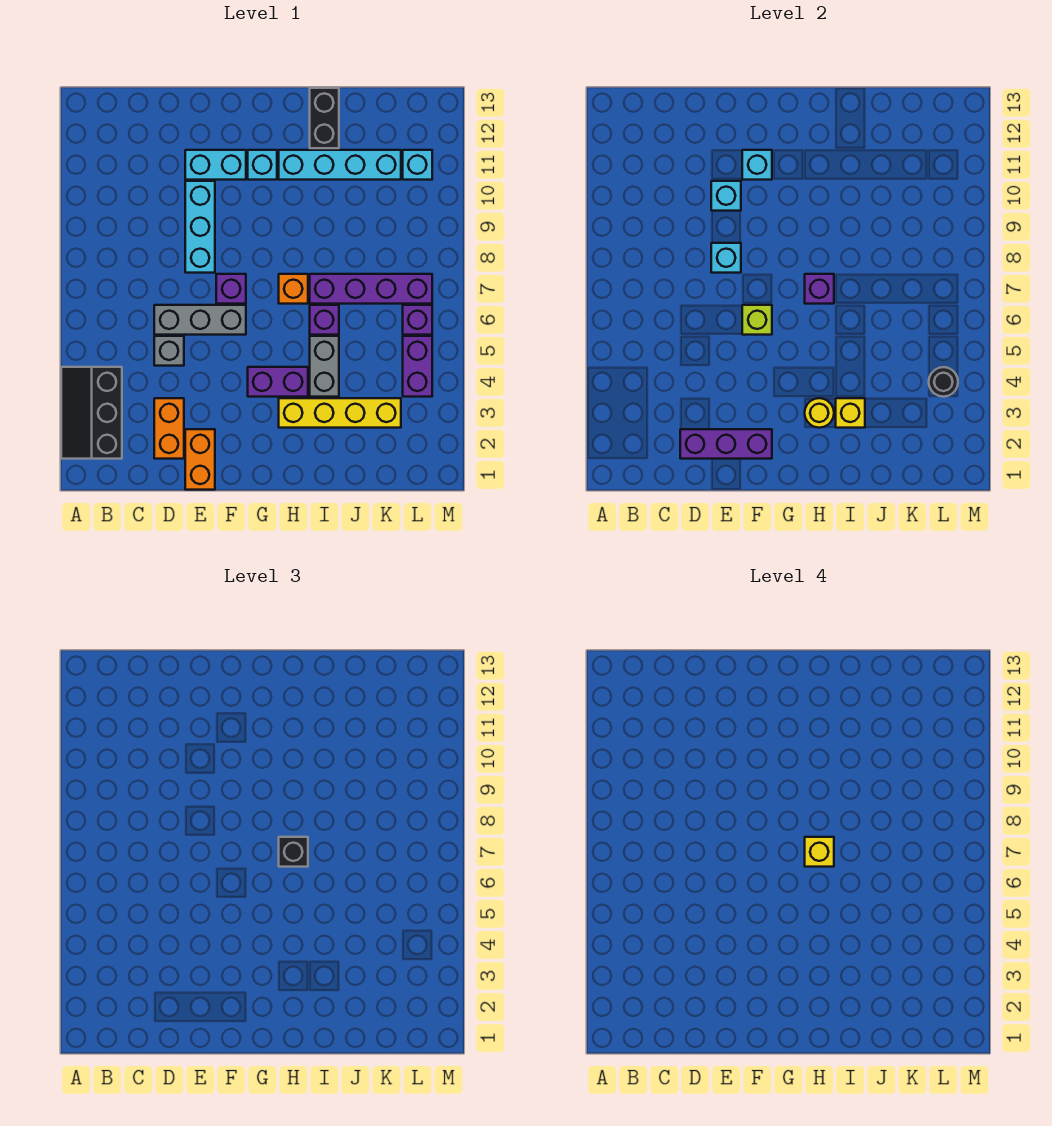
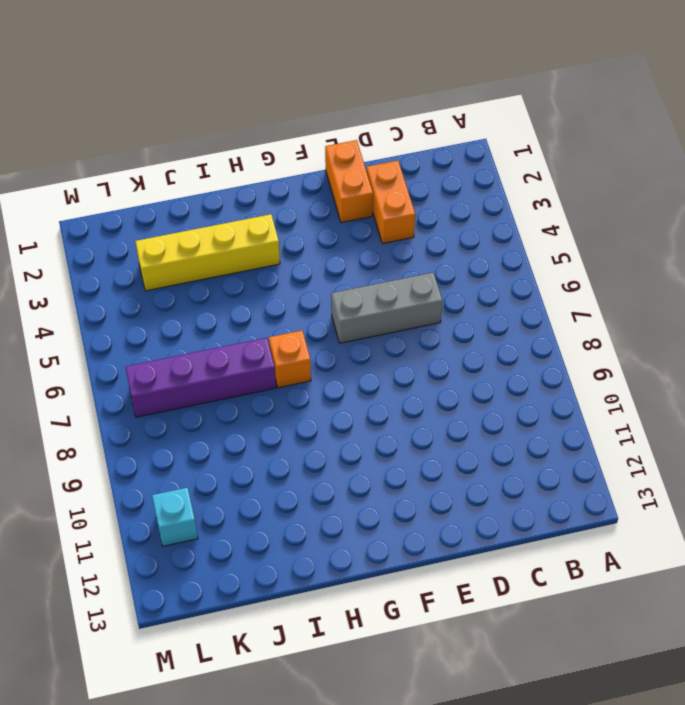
none -> black slope A2:B4 level 1 top B
none -> grey brick D5 level 1
none -> cyan brick E8:E10 level 1
none -> cyan brick E11:F11 level 1

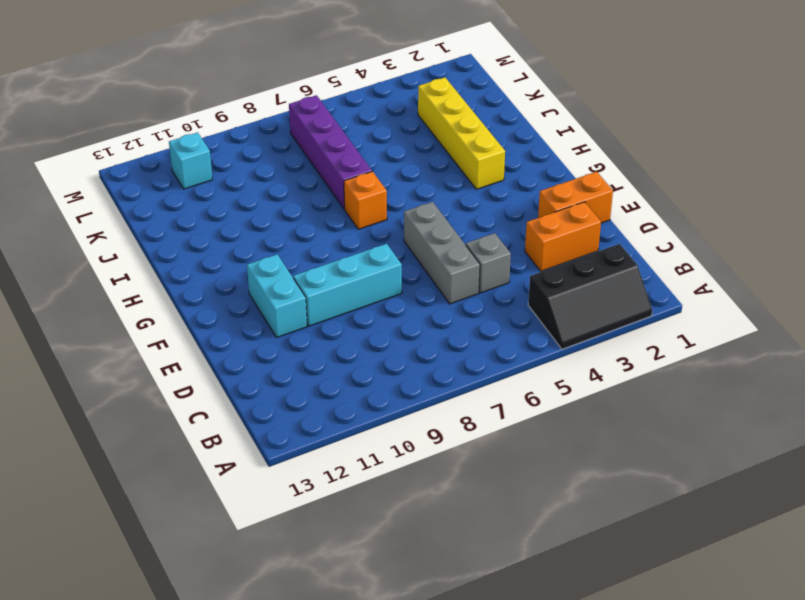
none -> purple brick F7 level 1
none -> purple brick G4:H4 level 1
none -> cyan brick G11 level 1
none -> cyan brick H11:K11 level 1

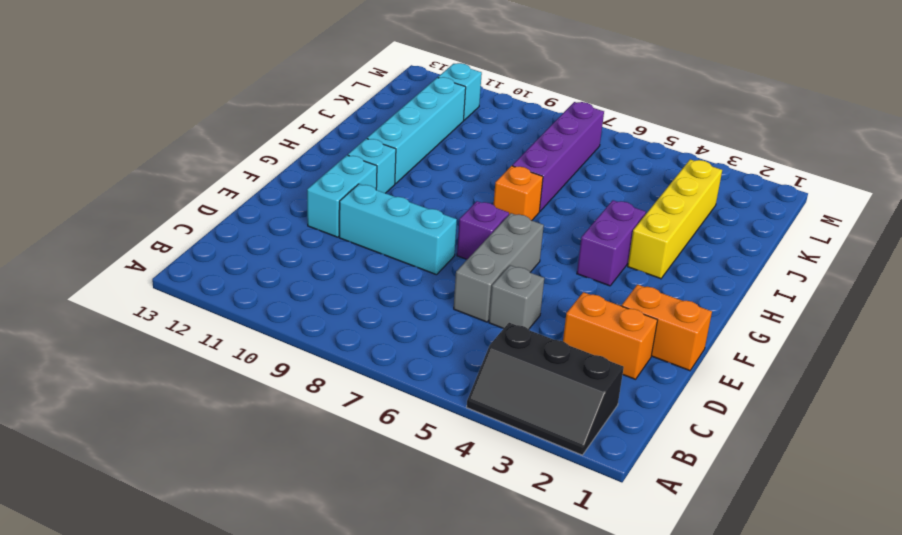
none -> grey brick I4:I5 level 1
none -> purple brick I6 level 1
none -> black brick I12:I13 level 1
none -> purple brick L4:L5 level 1

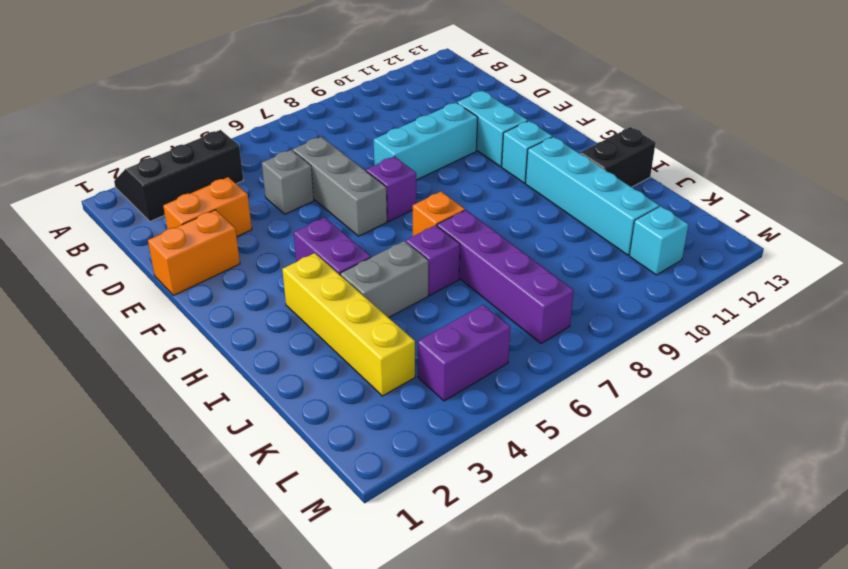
none -> purple brick L6 level 1
none -> purple brick D2:F2 level 2
none -> cyan brick E8 level 2
none -> cyan brick E10 level 2

